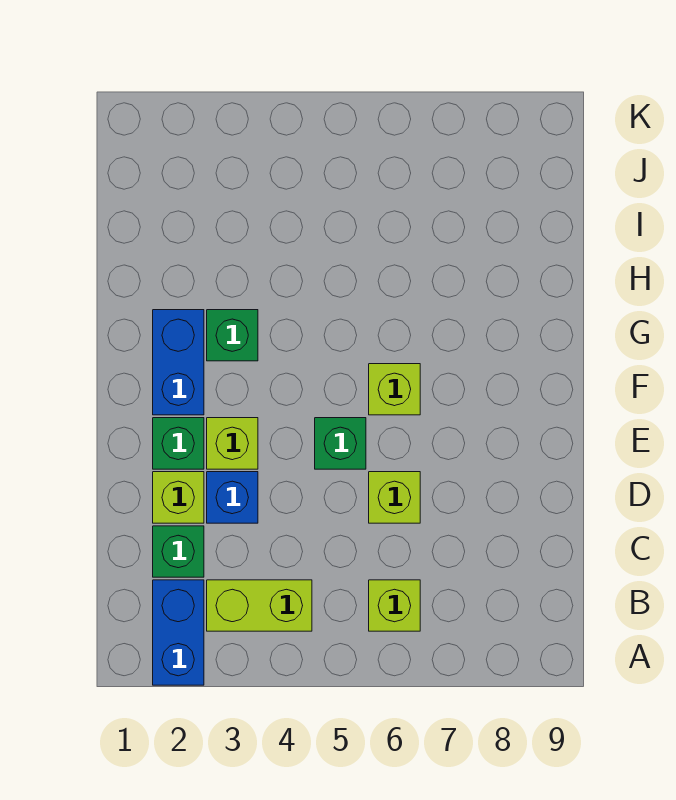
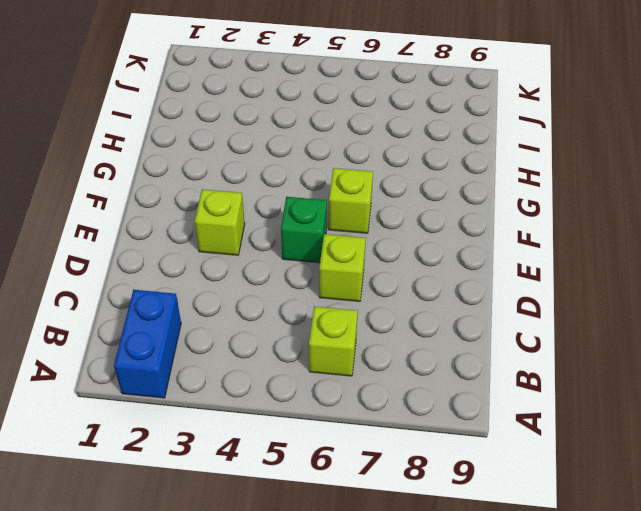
none -> lime brick B3:B4 level 1
none -> green brick C2 level 1
none -> lime brick D2 level 1

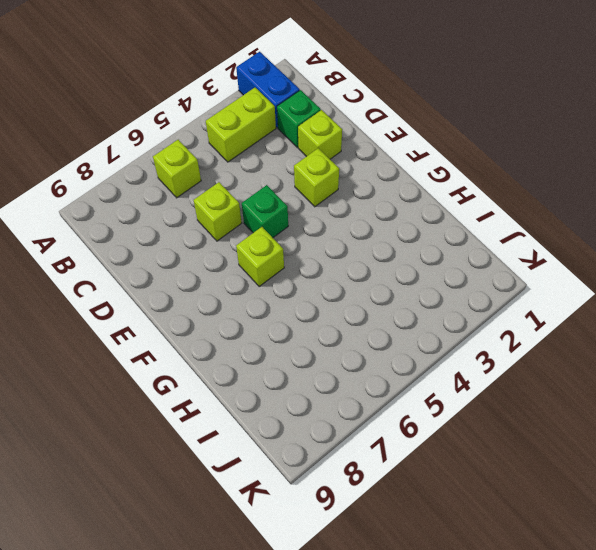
none -> blue brick D3 level 1
none -> green brick E2 level 1
none -> blue brick F2:G2 level 1

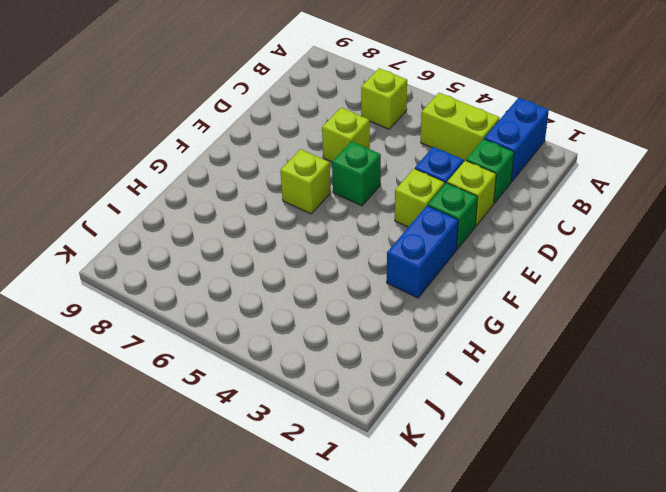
none -> green brick G3 level 1

